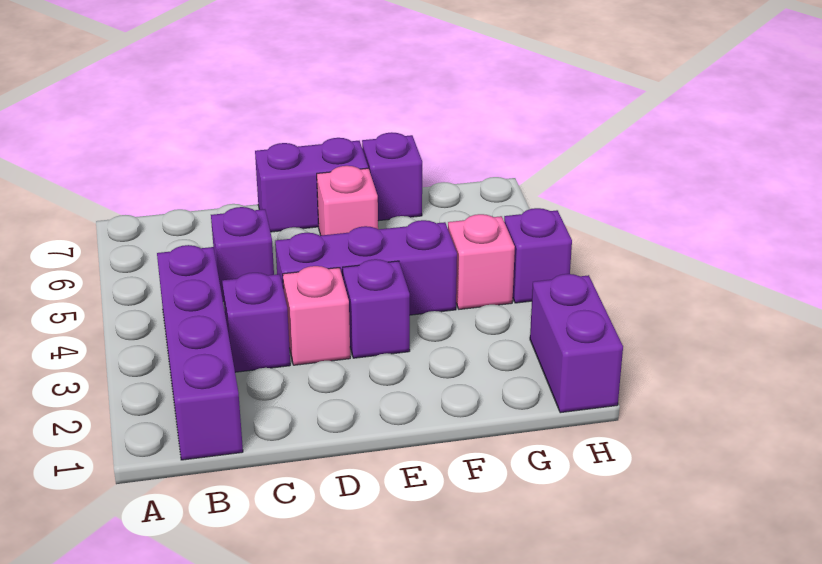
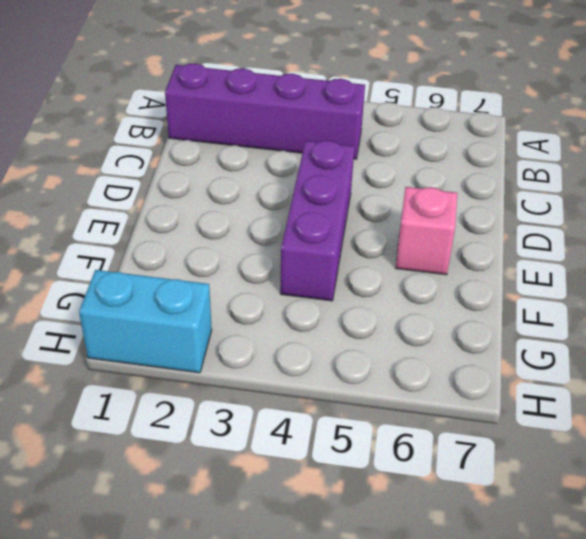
cyan brick H1:H2 level 1 -> purple brick H1:H2 level 1
none -> purple brick C3 level 1
none -> purple brick C5 level 1
none -> pink brick D3 level 1

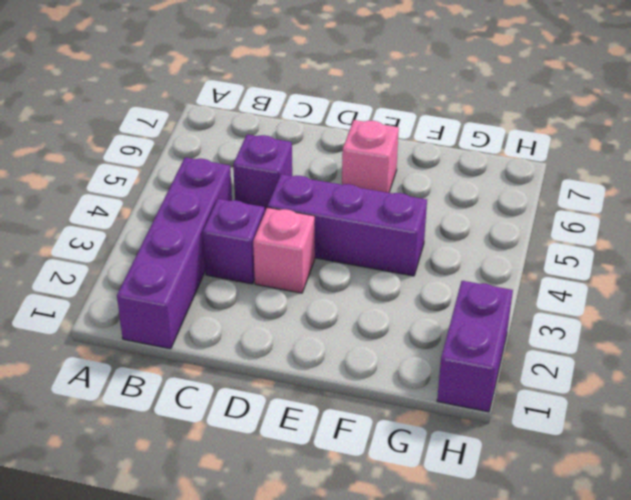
none -> purple brick D7:E7 level 1
none -> purple brick E3 level 1
none -> purple brick F7 level 1

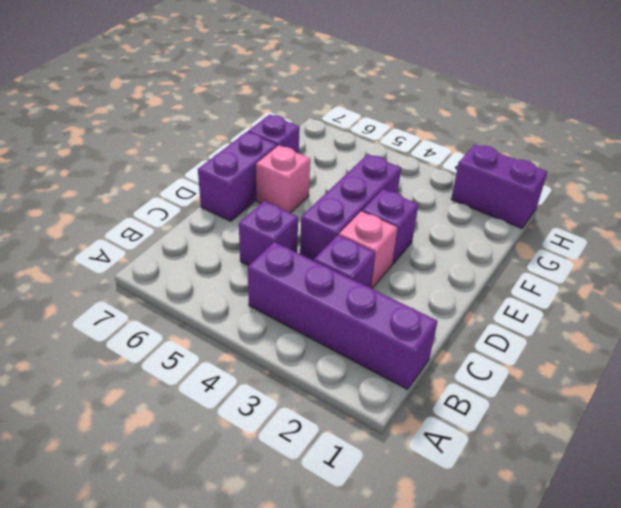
none -> pink brick G4 level 1
none -> purple brick H4 level 1

